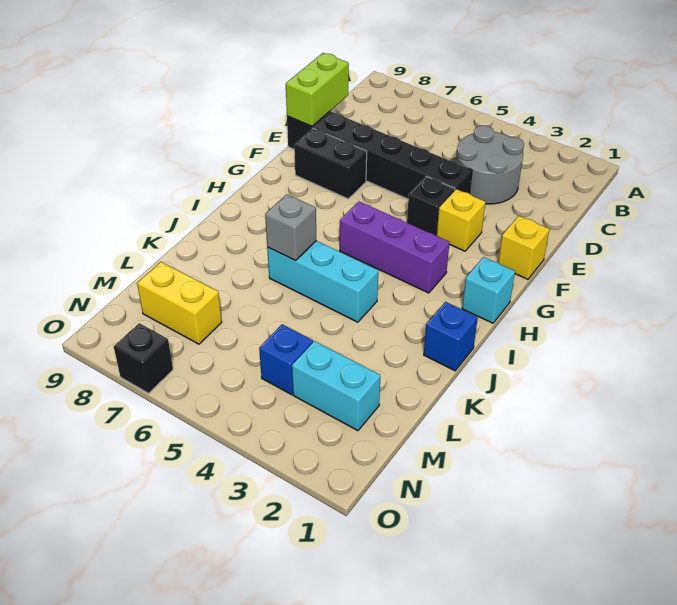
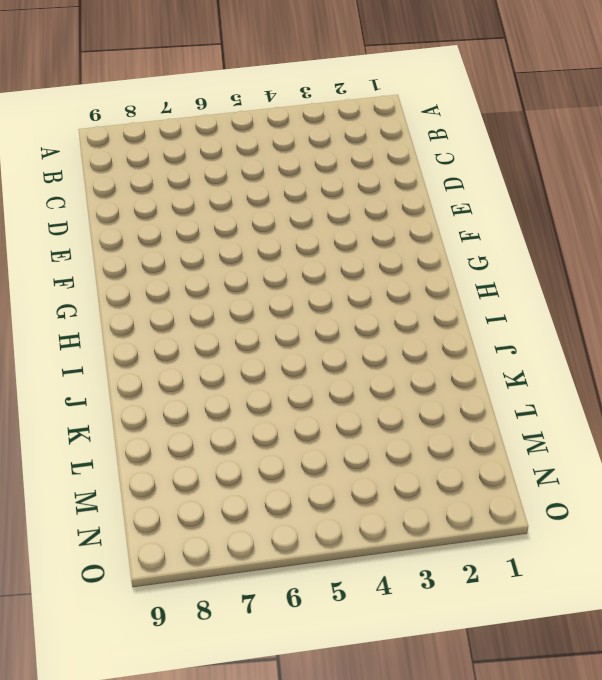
none -> grey round brick C3:D4 level 1
none -> black brick E4:E9 level 1
none -> yellow brick F1 level 1

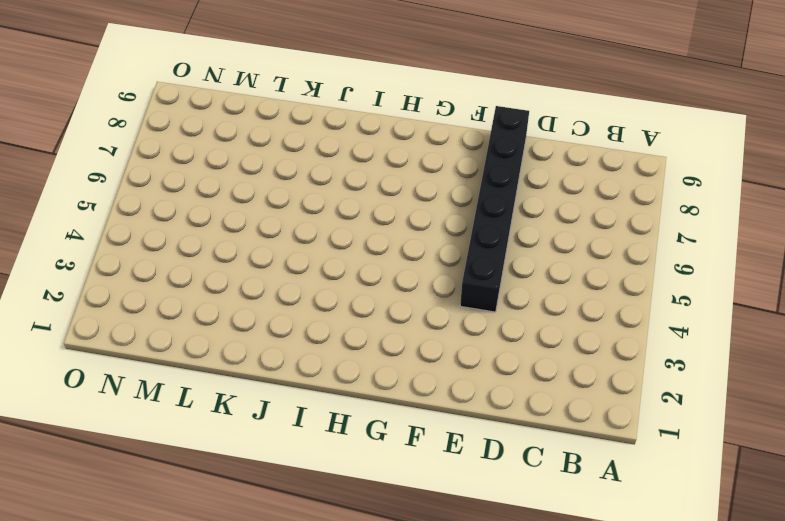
none -> grey round brick C3:D4 level 1
none -> yellow brick F1 level 1
none -> yellow brick F3 level 1

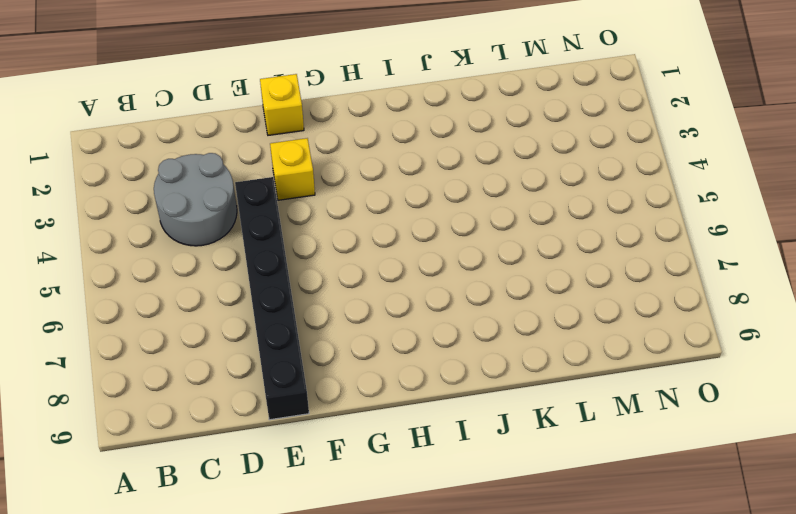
none -> black brick F4 level 1
none -> black brick F7:F8 level 1
none -> cyan brick H1 level 1

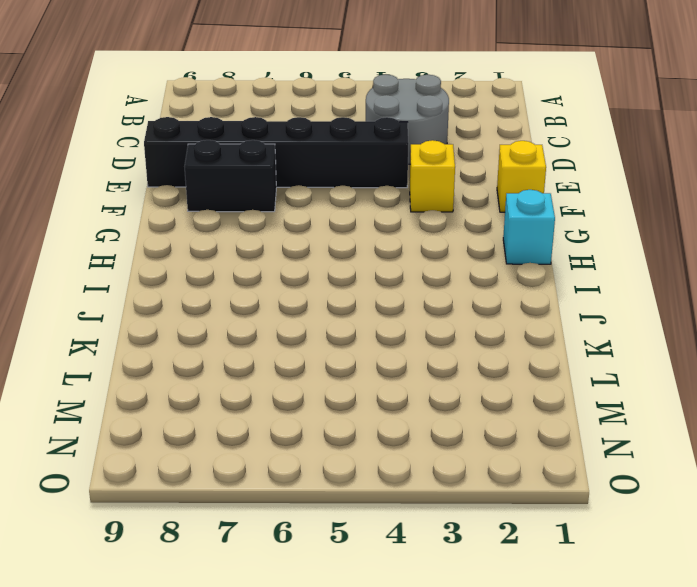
none -> black brick F4 level 1
none -> purple brick H3:H5 level 1
none -> blue brick J1 level 1

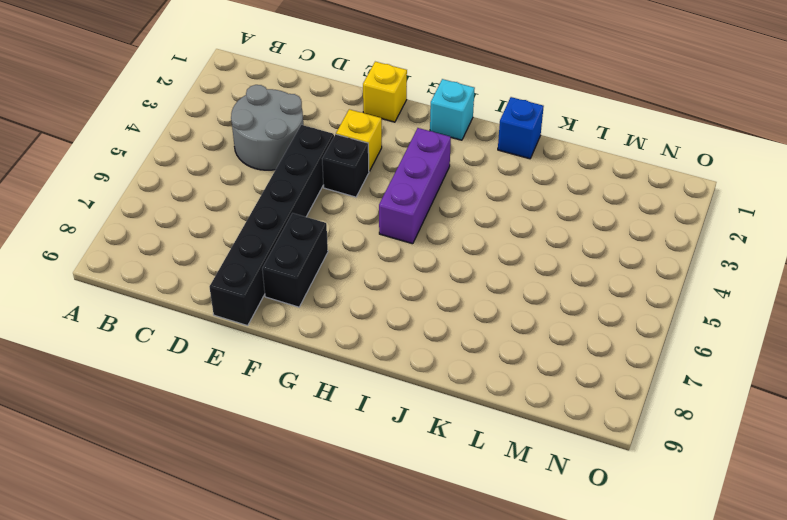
none -> cyan brick J4:J6 level 1
none -> cyan brick M2:M3 level 1
none -> blue brick M4 level 1

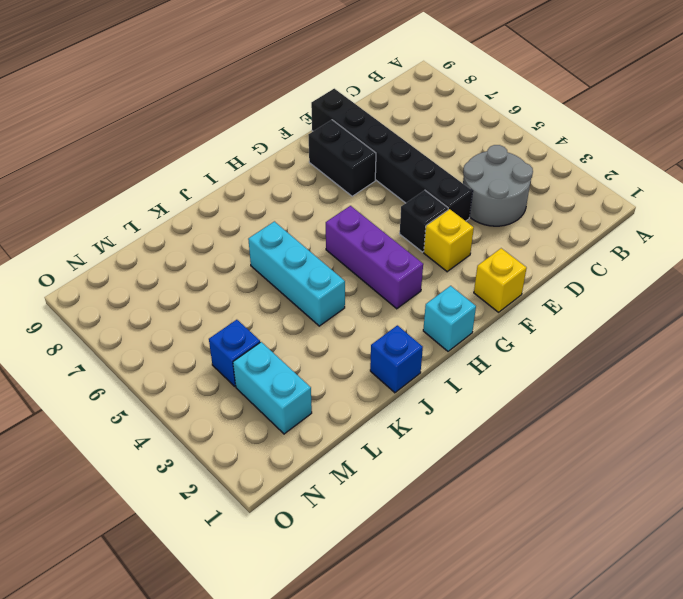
none -> yellow brick M7:M8 level 1
none -> black brick O7 level 1
none -> lime brick D9:E9 level 2

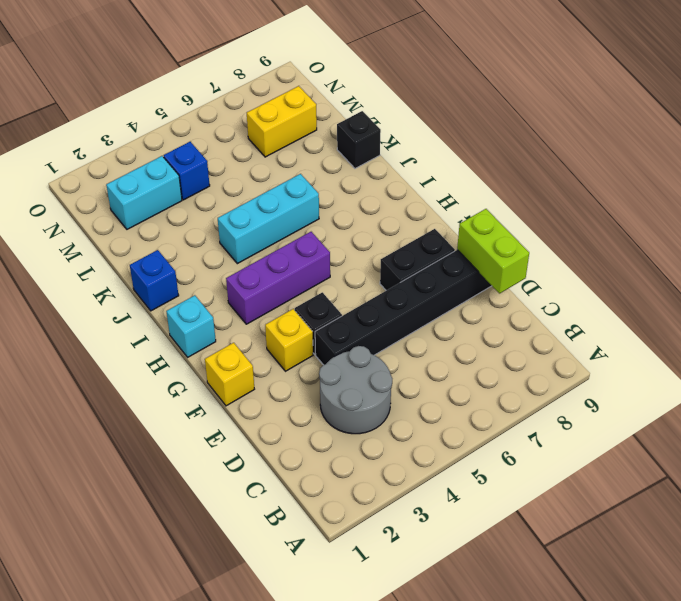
black brick K9 level 1 -> black brick O7 level 1
none -> grey brick J6 level 2

